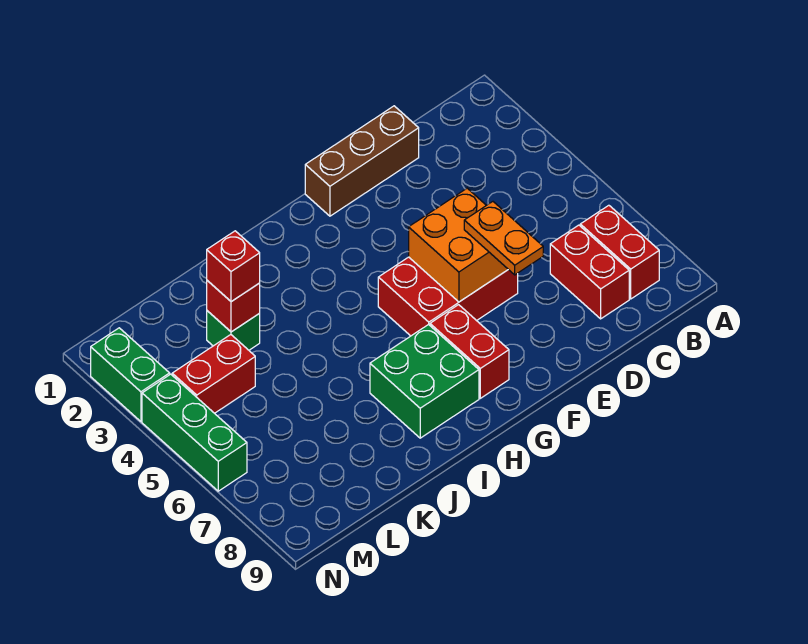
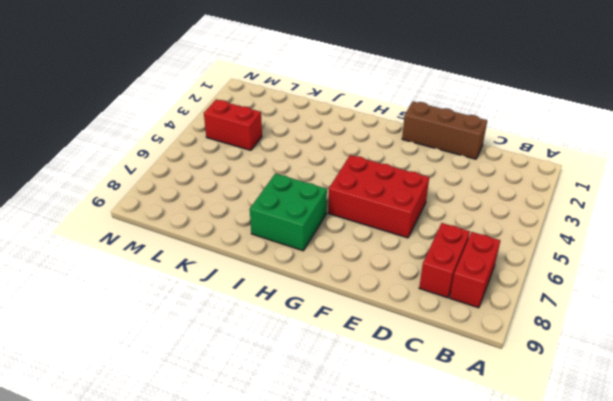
none -> red brick G7:G8 level 1
none -> green brick K3 level 1
none -> green brick N2:N3 level 1

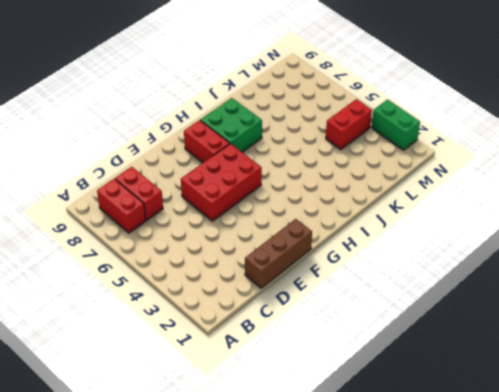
none -> green brick K3 level 1
none -> green brick N4:N6 level 1
none -> orange brick E5:F6 level 2

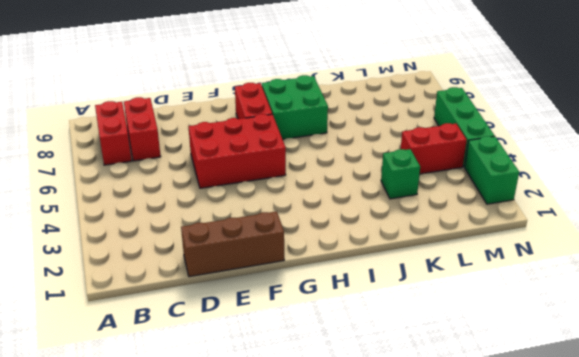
none -> orange brick E5:F6 level 2
none -> red brick K3 level 2
none -> orange plate E6:E7 level 3

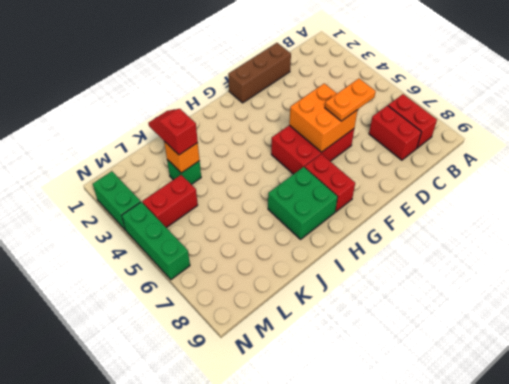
orange plate D6:E6 level 3 -> orange plate E6:E7 level 3
red slope K2:K3 level 3 top 3 -> red brick K3 level 3
orange brick K3 level 2 -> red brick K3 level 2

